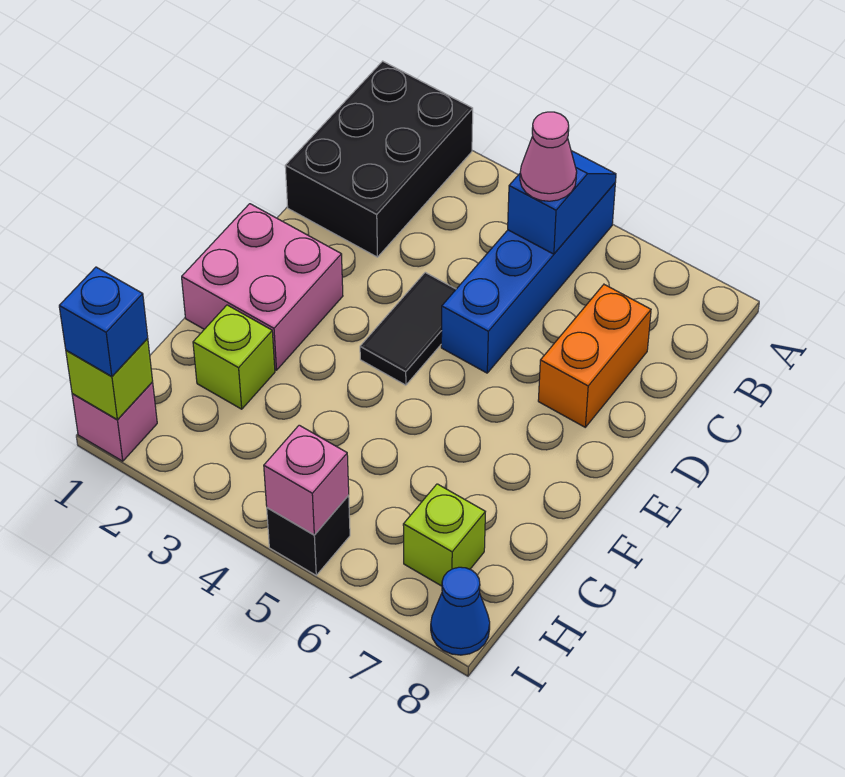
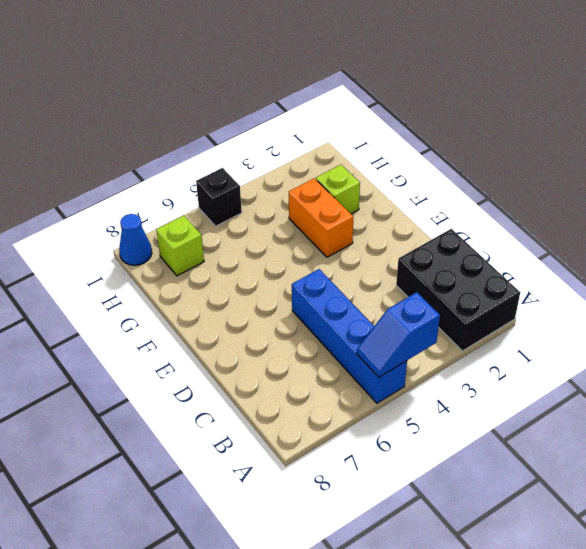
blue slope A4:A5 level 2 top 4 -> blue slope A5:B5 level 2 top B
orange brick F3:G3 level 1 -> orange brick C7:D7 level 1
none -> black tile D4:E4 level 1
none -> pink brick E1:F2 level 1
none -> pink brick I1 level 1

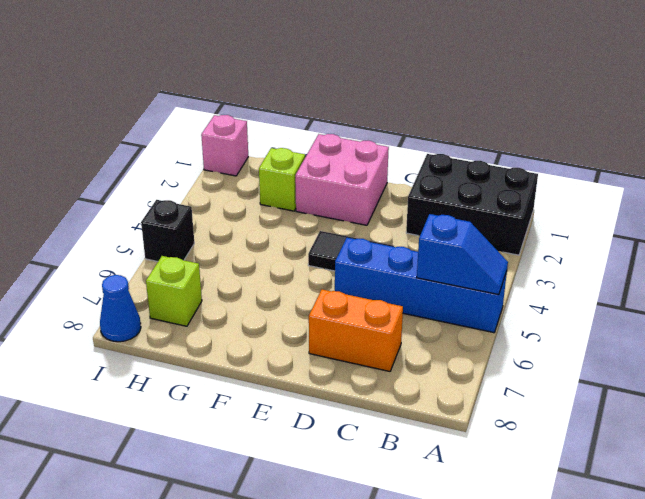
none -> lime brick I1 level 2
none -> pink brick I5 level 2
none -> pink cone B5 level 3

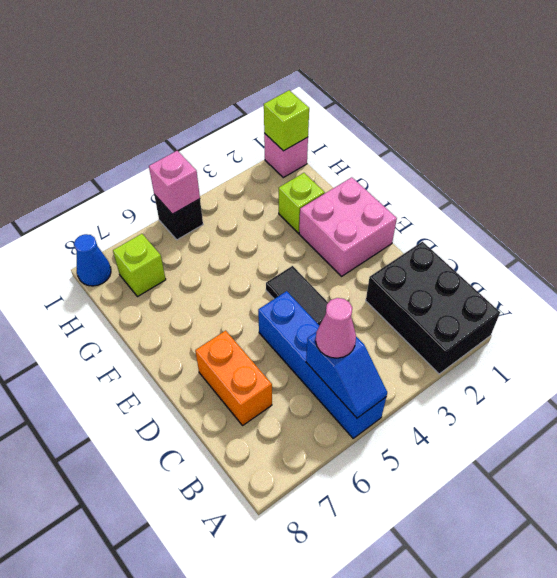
none -> blue brick I1 level 3

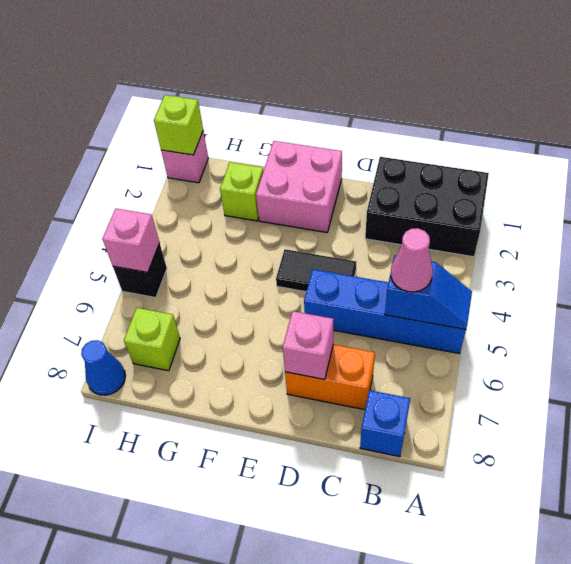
blue brick B8 level 1 -> blue brick I1 level 3
pink brick D7 level 2 -> none

